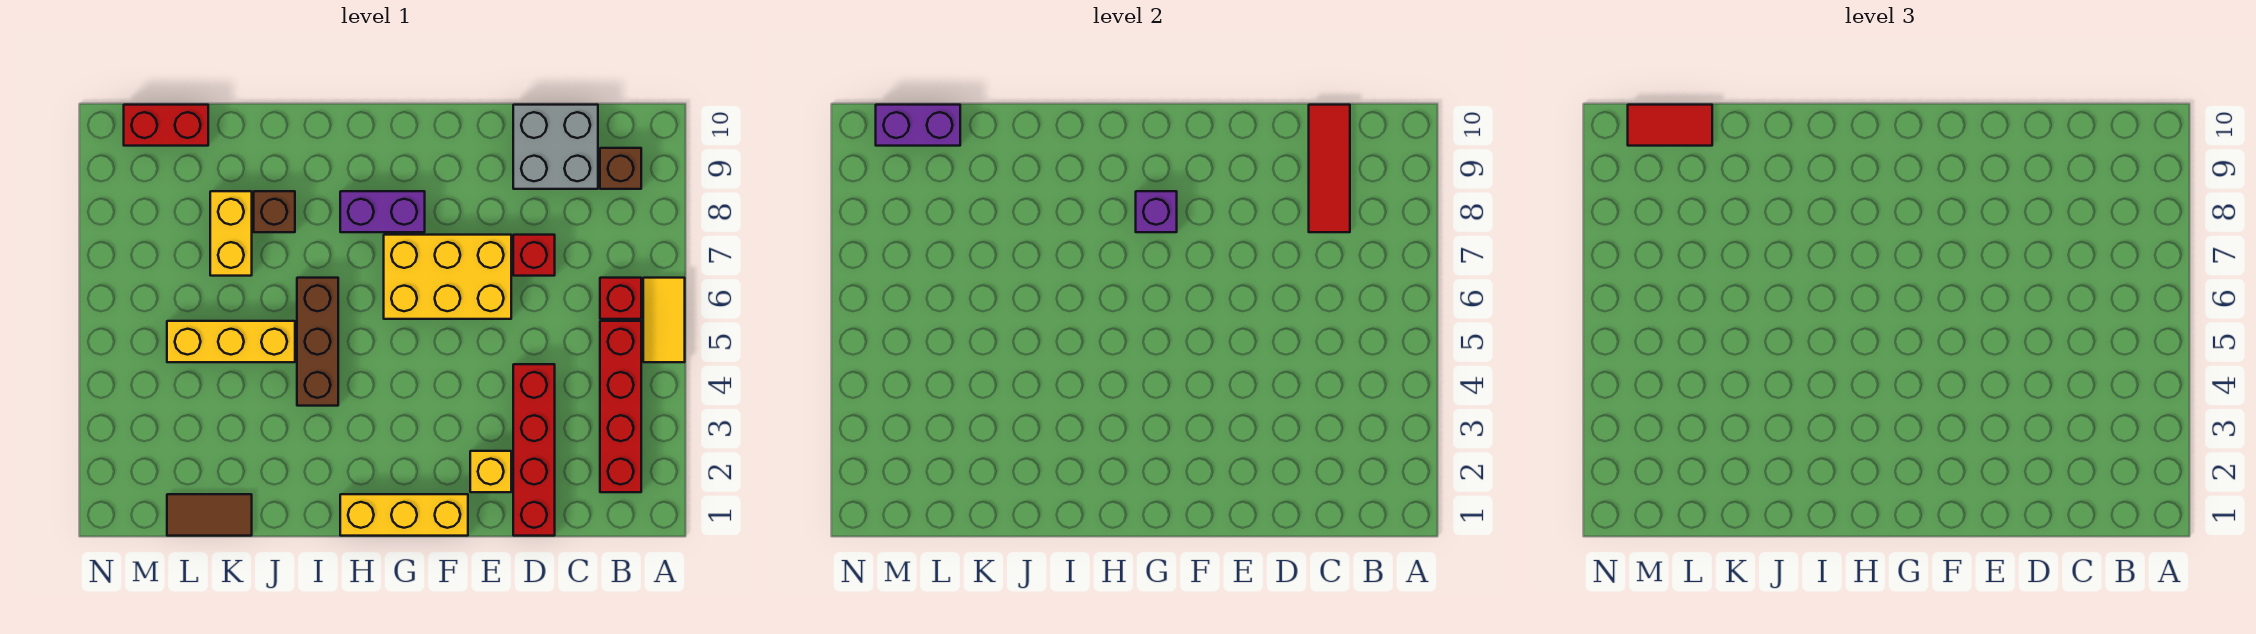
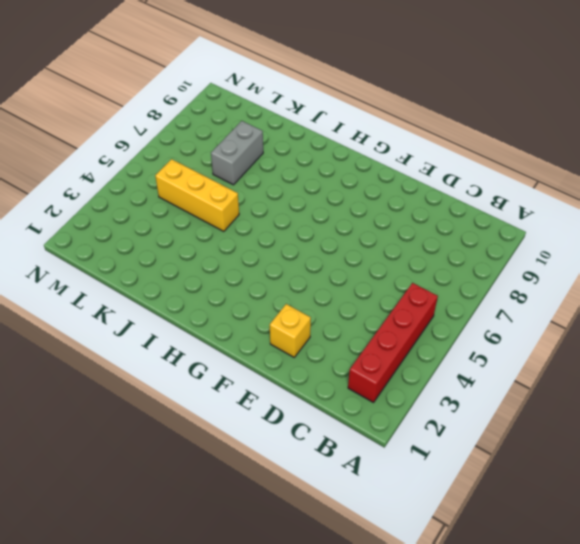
grey brick K7:K8 level 1 -> yellow brick K7:K8 level 1
none -> yellow tile A5:A6 level 1
none -> red brick B6 level 1
none -> brown brick B9 level 1

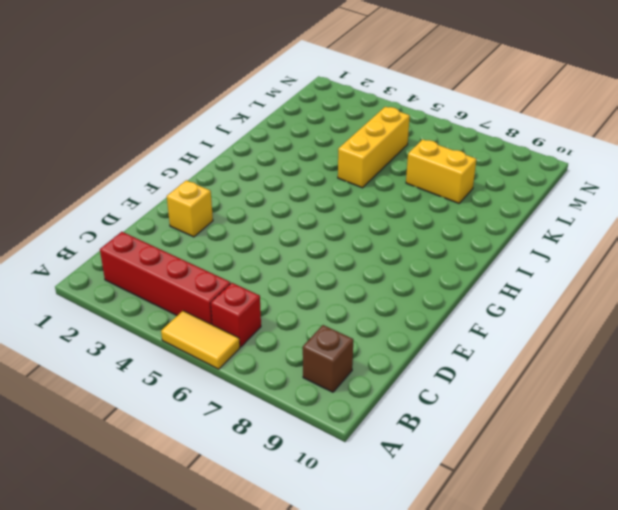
none -> grey brick C9:D10 level 1
none -> red brick D1:D4 level 1
none -> red brick D7 level 1

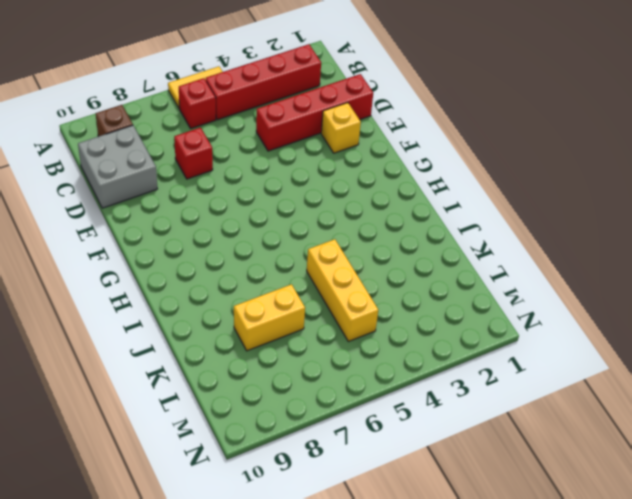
none -> yellow brick E6:G7 level 1
none -> yellow brick F1:H1 level 1
none -> purple brick G8:H8 level 1

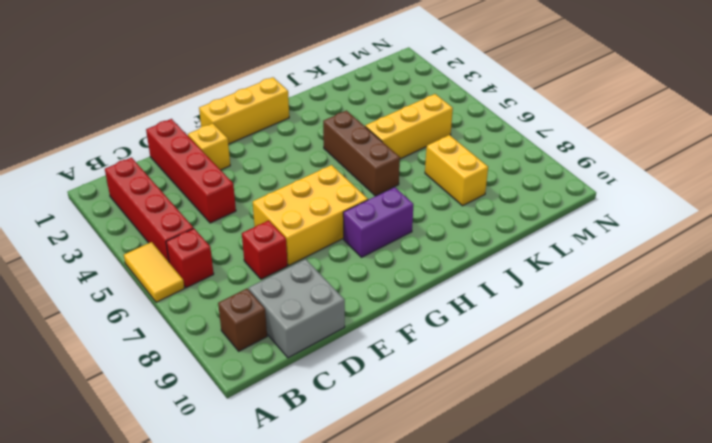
none -> brown brick J8 level 1
none -> brown tile K1:L1 level 1
none -> red brick L10:M10 level 1

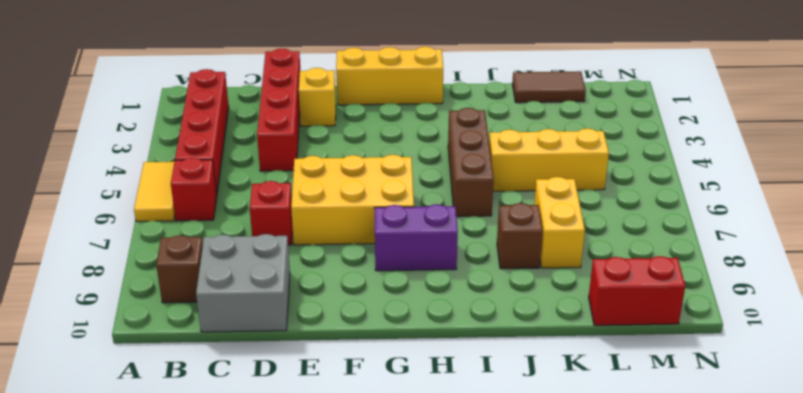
none -> red tile C8:C10 level 2
none -> purple brick G8 level 2
none -> purple brick L10:M10 level 2

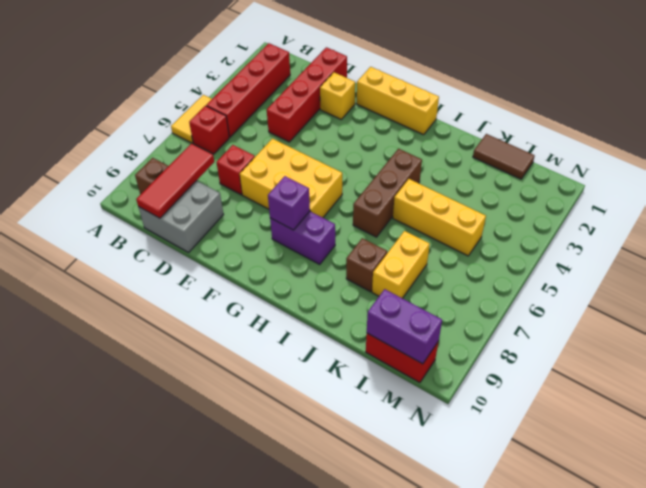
none -> red tile L10:M10 level 3

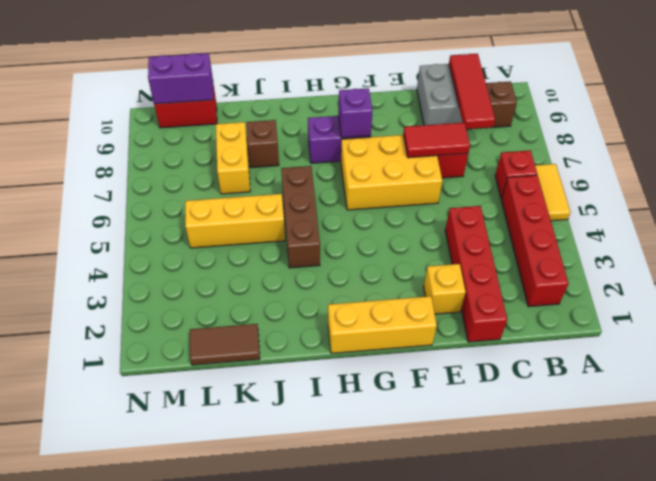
red tile D7:E7 level 2 -> red tile L10:M10 level 3

